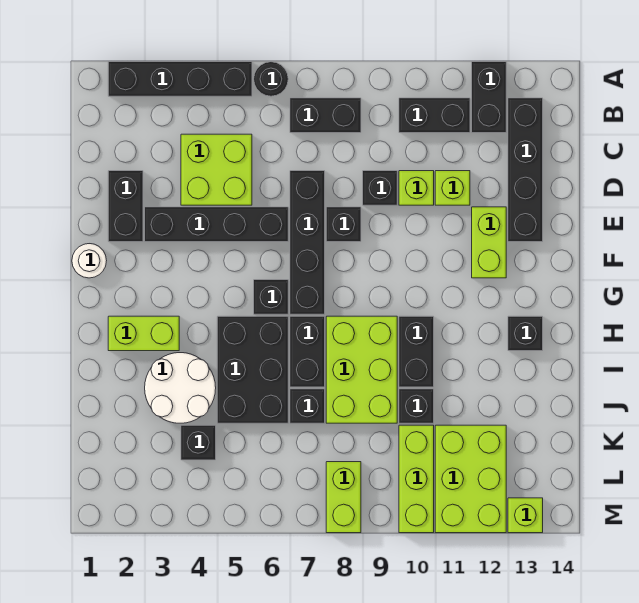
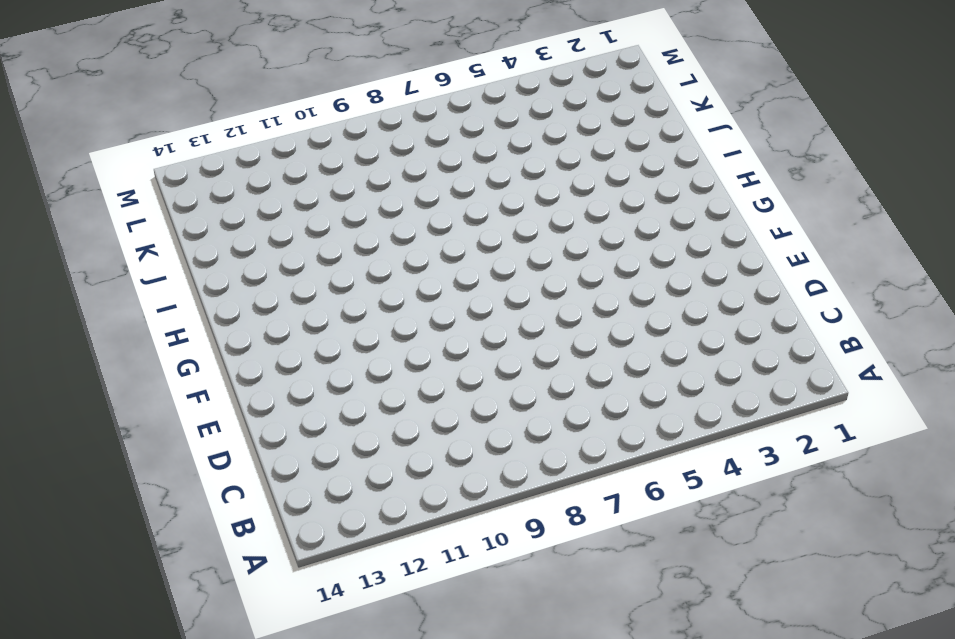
none -> black brick A2:A5 level 1
none -> black round brick A6 level 1
none -> black brick A12:B12 level 1
none -> black brick B7:B8 level 1

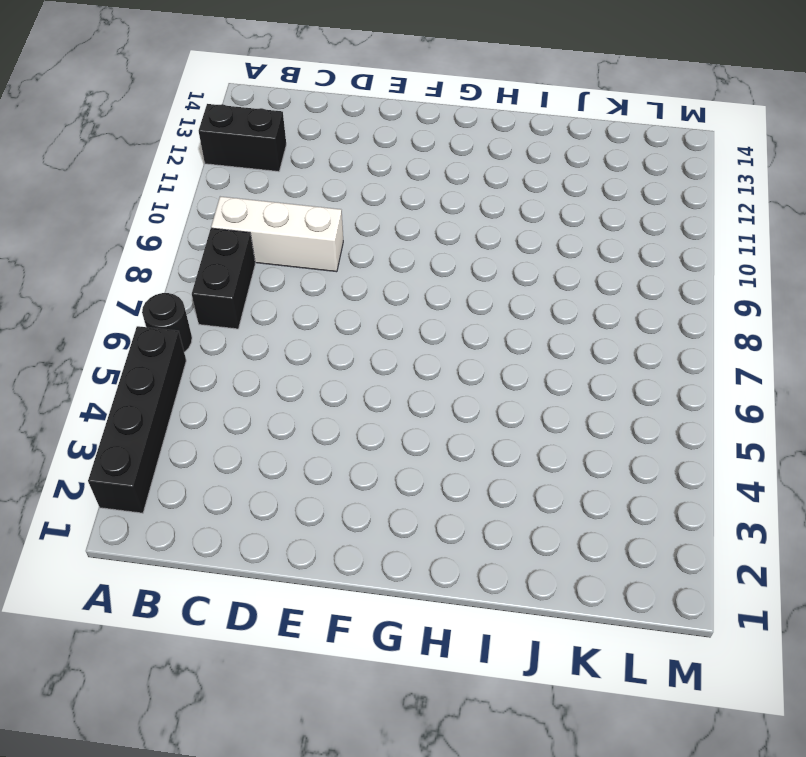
white brick B9:D9 level 1 -> black brick D9 level 1
none -> black brick B10:B11 level 1
none -> black brick B13:E13 level 1
none -> lime brick C4:D5 level 1
none -> black brick D2:E2 level 1

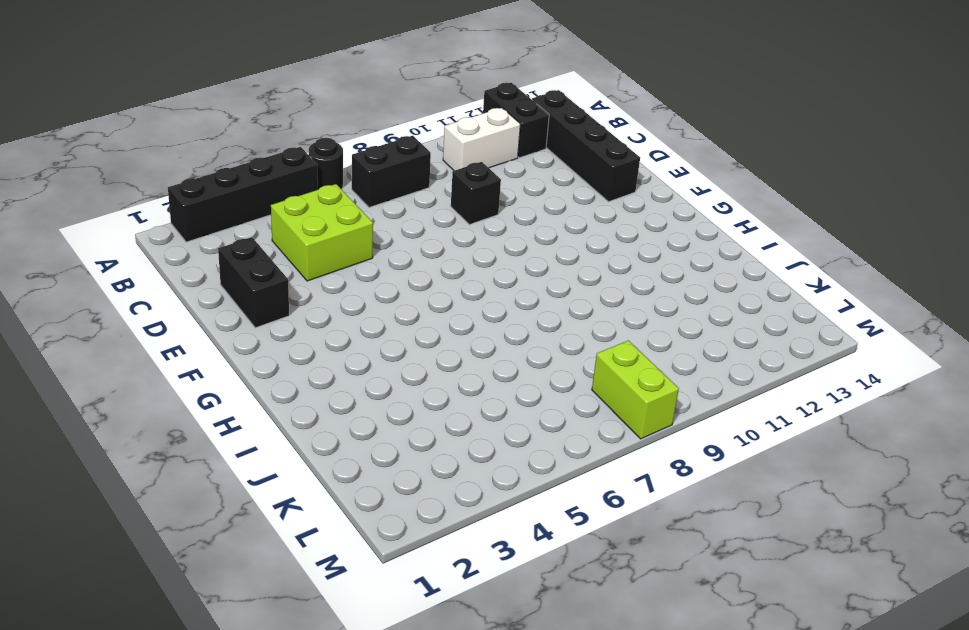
white brick B10:B11 level 1 -> black brick B10:B11 level 1
none -> black brick D7:G7 level 1
none -> lime brick D10 level 1
none -> lime brick D11 level 1
none -> black brick E3:E6 level 1

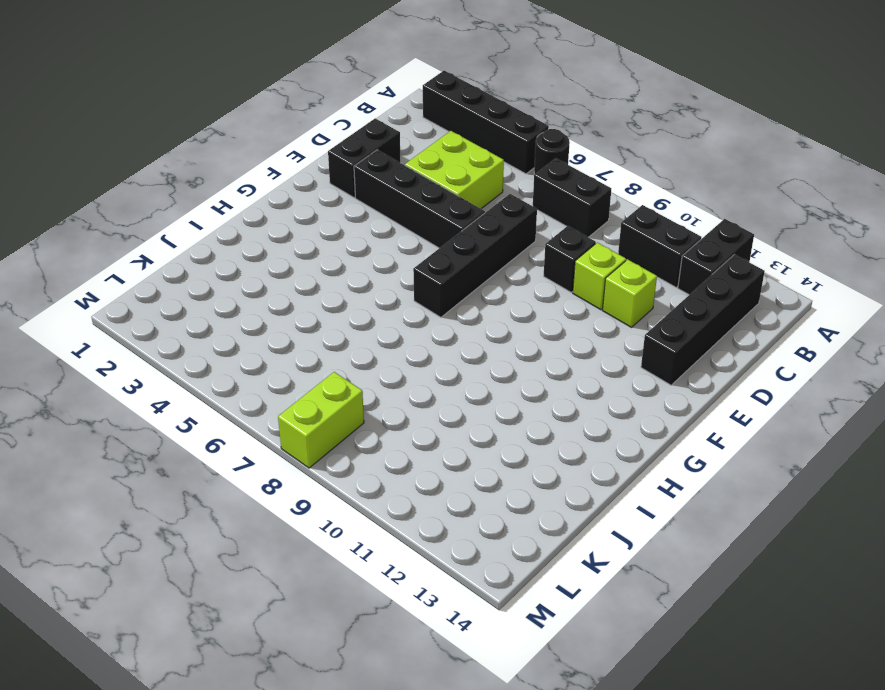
none -> black brick E8 level 1
none -> lime brick E12:F12 level 1
none -> white round brick F1 level 1
none -> black brick G6 level 1

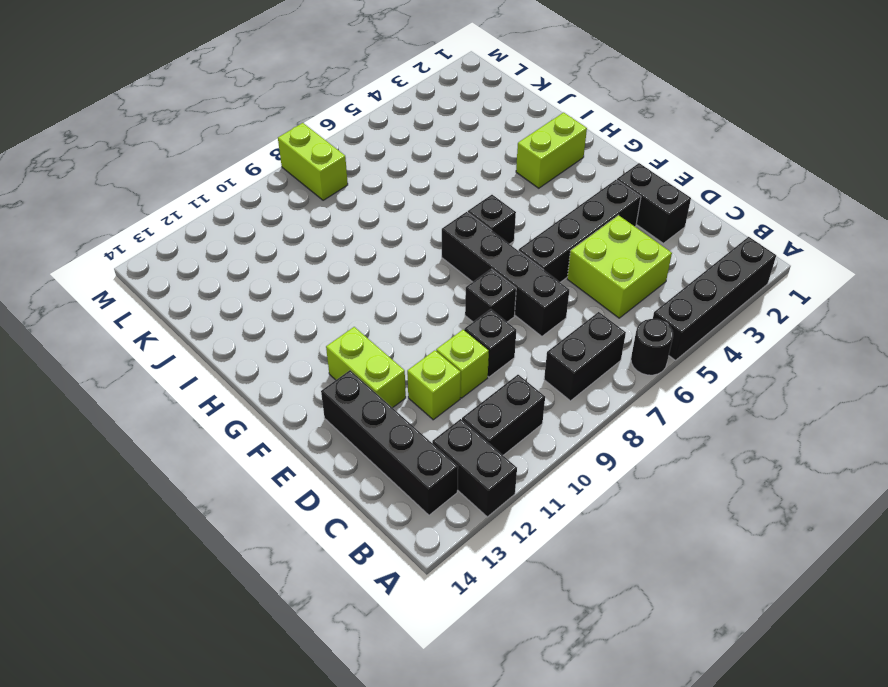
none -> white round brick F1 level 1
none -> black brick H5:J6 level 1
none -> black brick H7:I7 level 1
none -> lime brick H8:J9 level 1

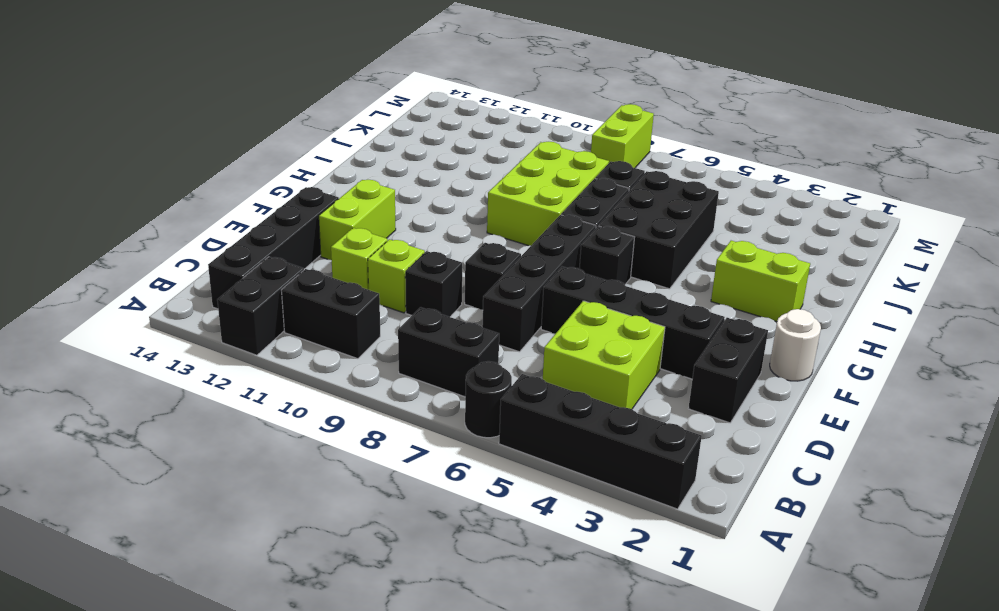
none -> black brick H10:I10 level 1
none -> black brick H13 level 1
none -> white round brick I3:J4 level 1
none -> black brick J10 level 1

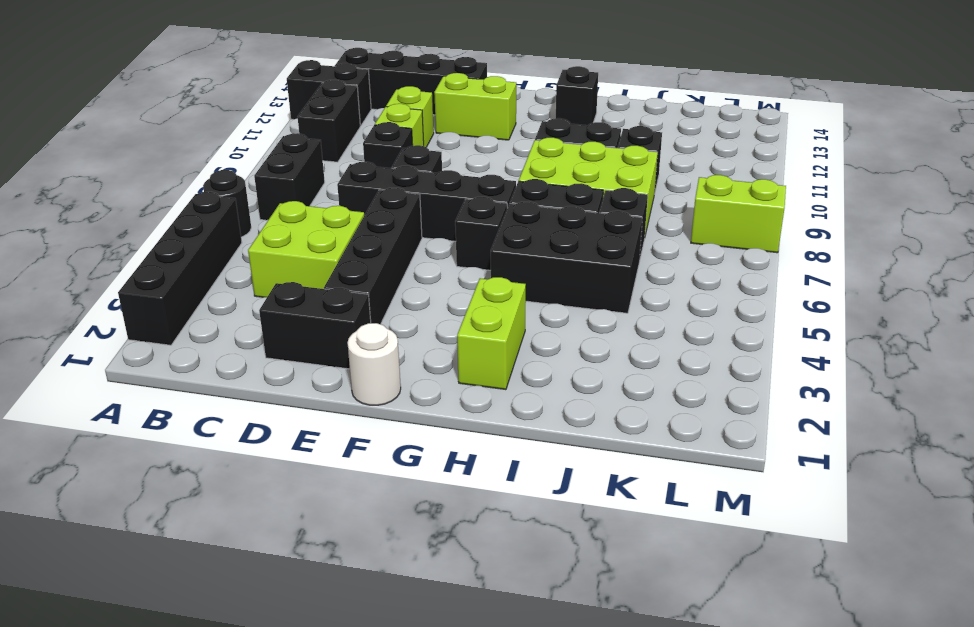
none -> white round brick I3:J4 level 1
none -> black brick K4 level 1
none -> lime brick K10:M10 level 1
none -> lime brick K11:M12 level 1

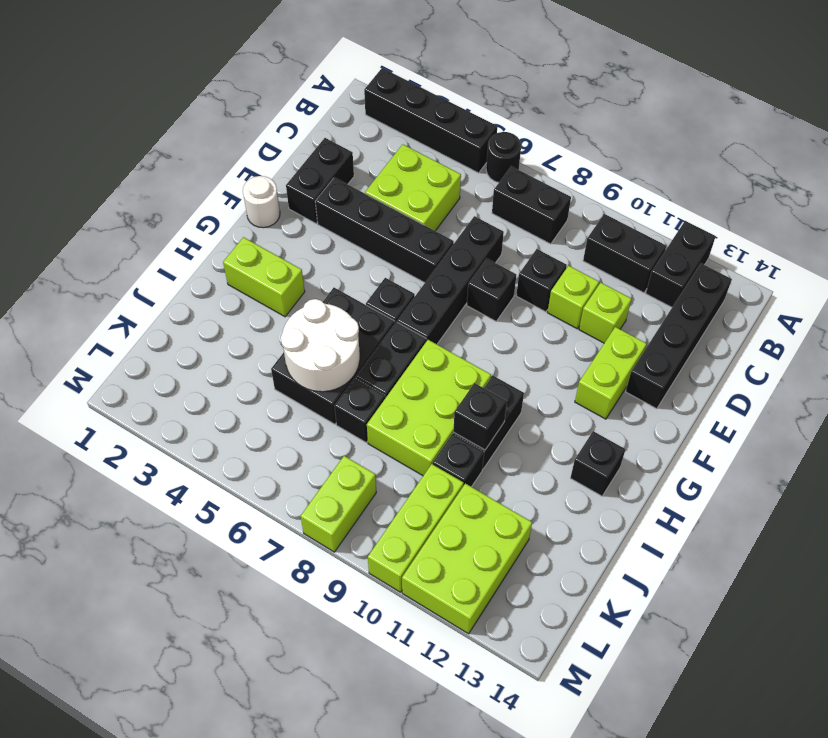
white round brick I5:J6 level 2 -> white round brick I3:J4 level 1
black brick I10 level 2 -> black brick K4 level 1
none -> lime brick M13 level 1

